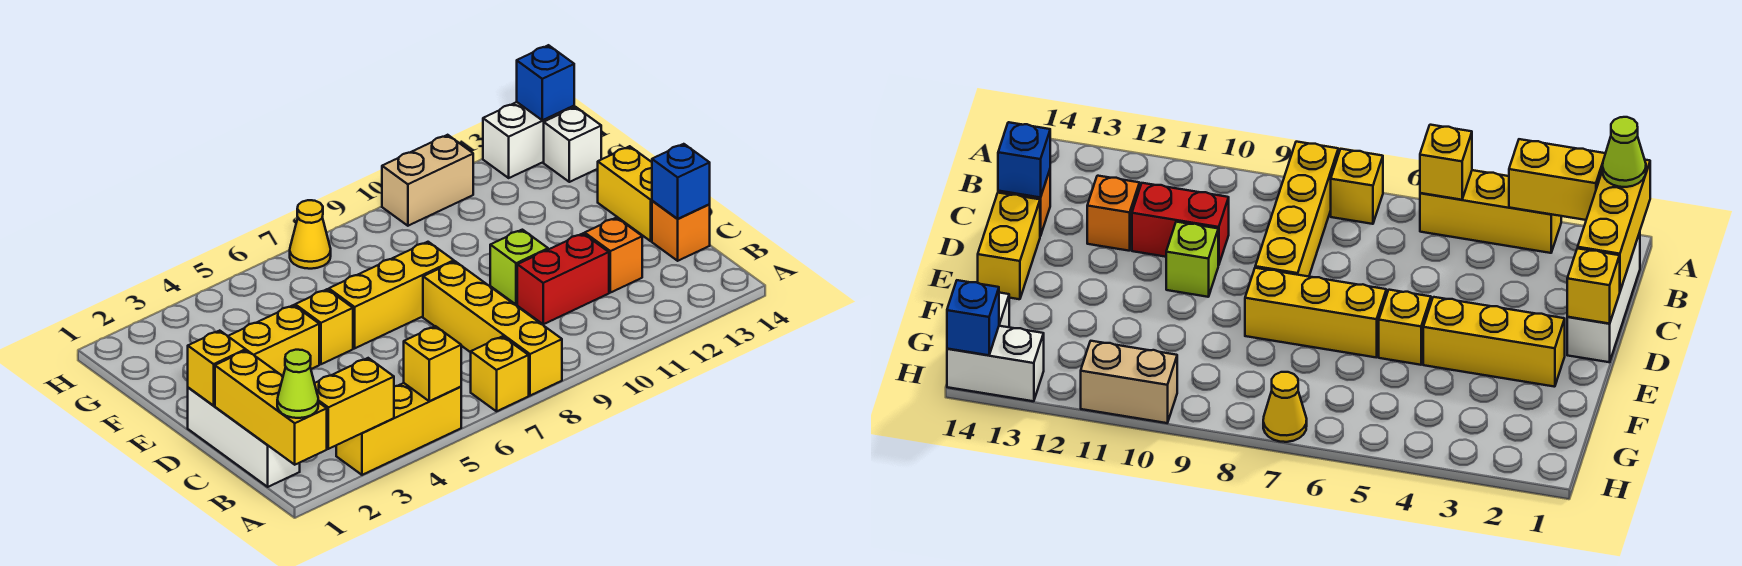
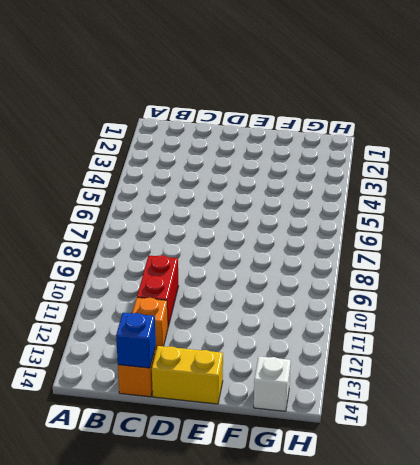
none -> yellow brick A3:A5 level 1
none -> yellow brick A7 level 1
none -> yellow brick A8:D8 level 1

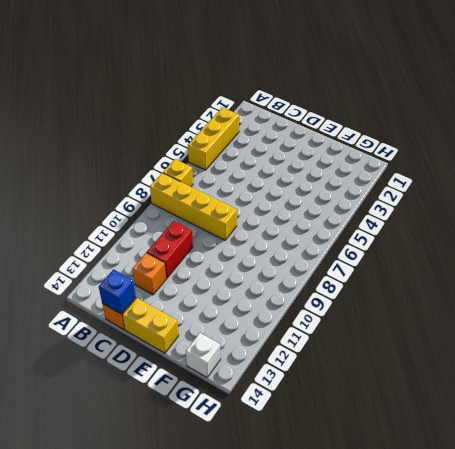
none -> white brick B1:D1 level 1
none -> lime brick D10 level 1
none -> yellow brick E2:E4 level 1

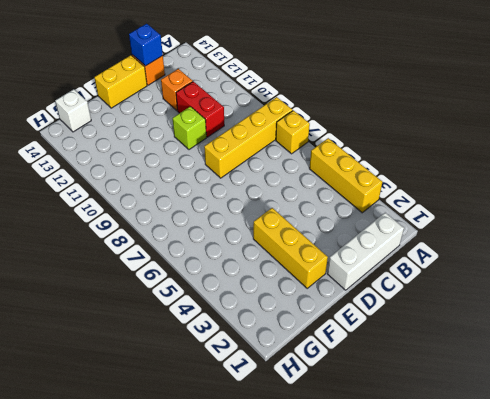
none -> yellow brick E5 level 1
none -> yellow brick E6:E8 level 1
none -> yellow cone H7 level 1

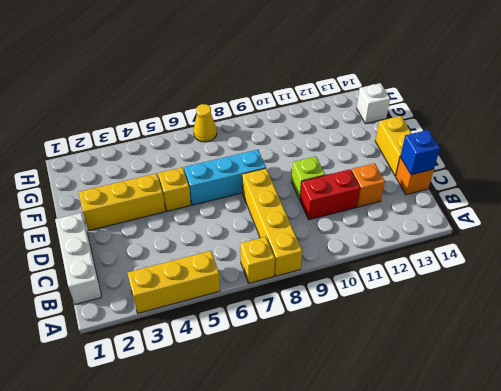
cyan brick E6:E8 level 1 -> yellow brick E6:E8 level 1
none -> tan brick H10:H11 level 1
none -> white brick H13:H14 level 1
none -> yellow brick A1:C1 level 2

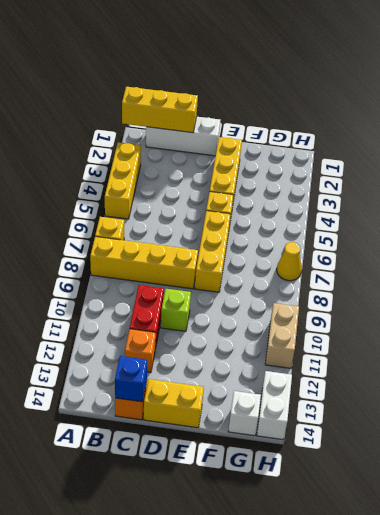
none -> yellow brick A2:A3 level 2
none -> yellow brick A5 level 2
none -> yellow brick D1 level 2

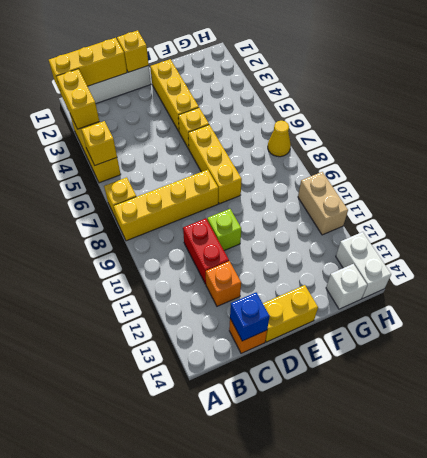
none -> blue brick H14 level 2
none -> lime cone A1 level 3

